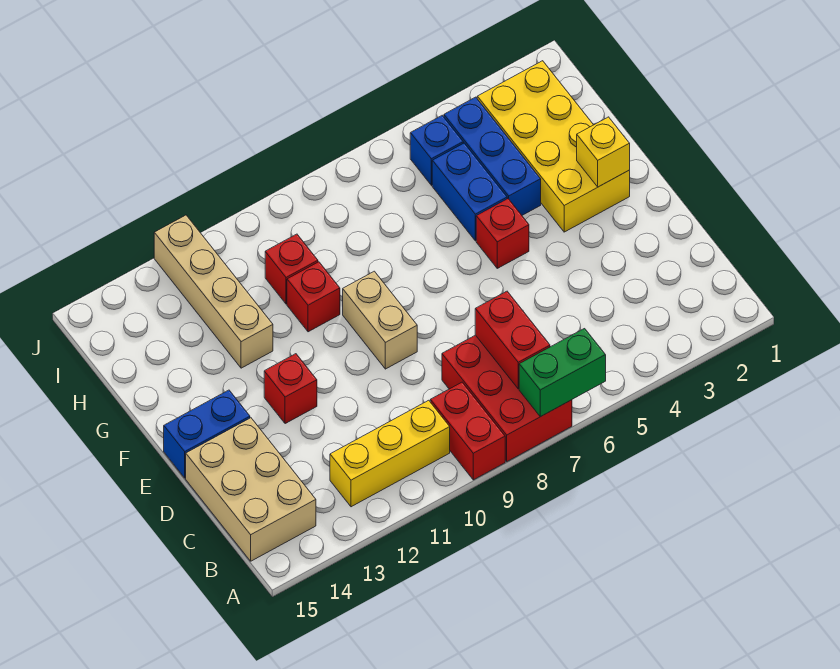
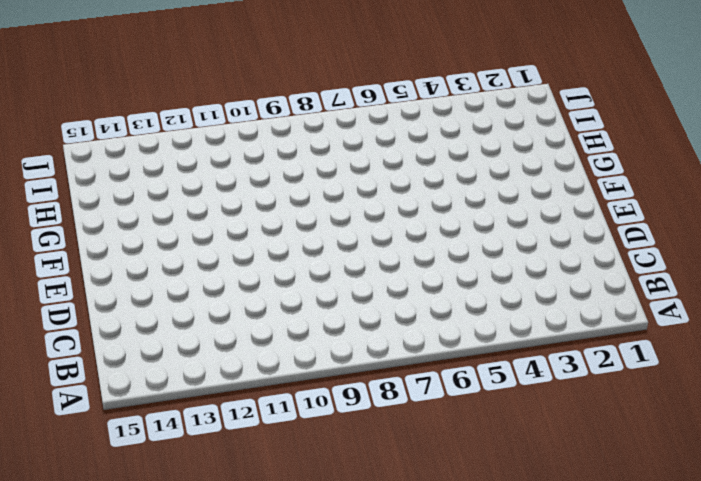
none -> red brick A7:C8 level 1
none -> red brick A9:B9 level 1
none -> yellow brick B10:B12 level 1

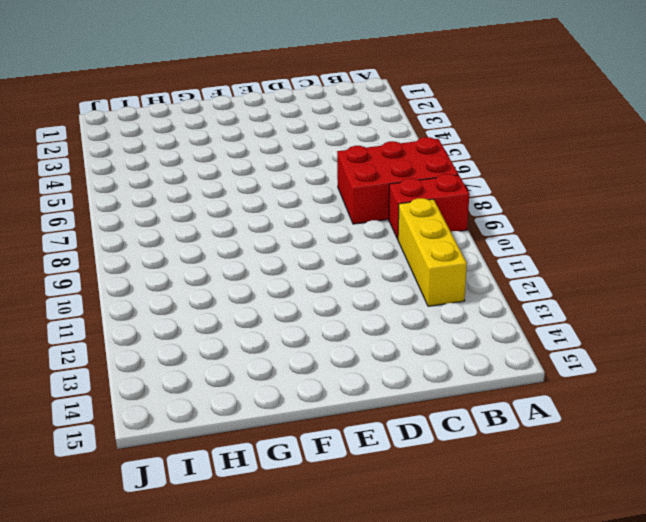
none -> tan brick B14:D15 level 1
none -> tan brick E9:F9 level 1
none -> red brick E12 level 1

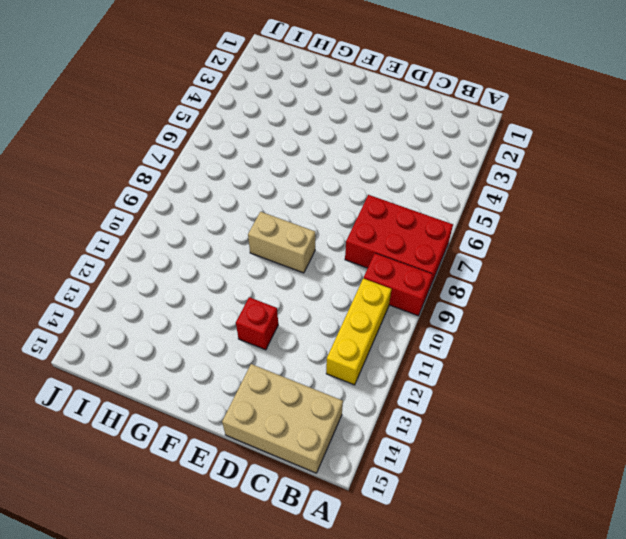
none -> blue brick E14:E15 level 1
none -> yellow brick F2:I3 level 1
none -> red brick F5 level 1

